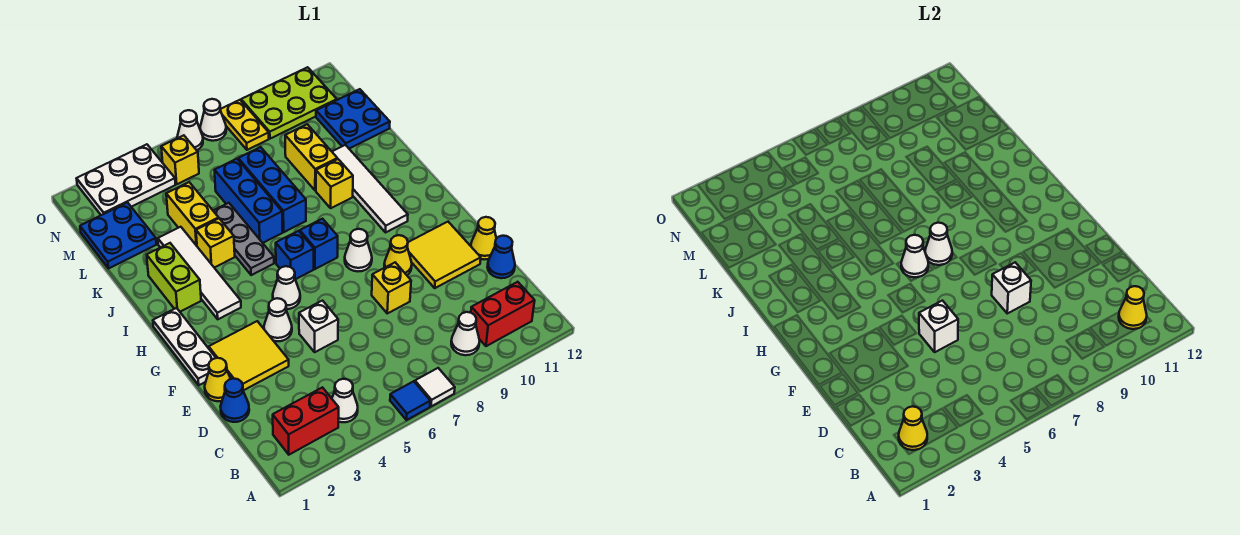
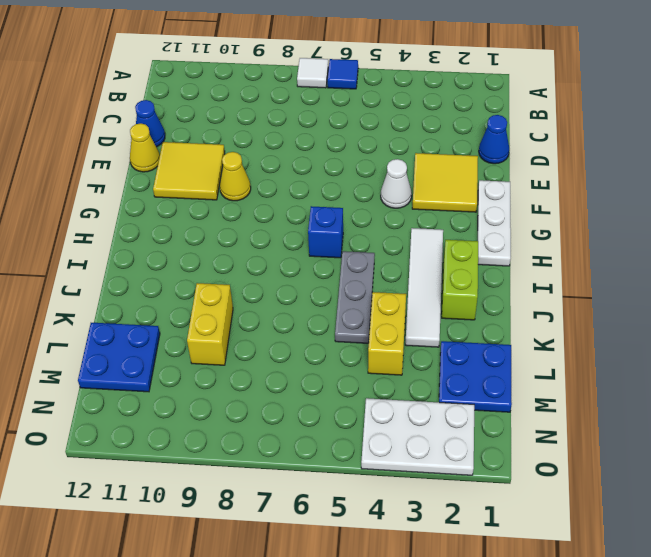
none -> red brick B2:B3 level 1
none -> white cone B4 level 1
none -> white cone B9 level 1
none -> red brick B10:B11 level 1

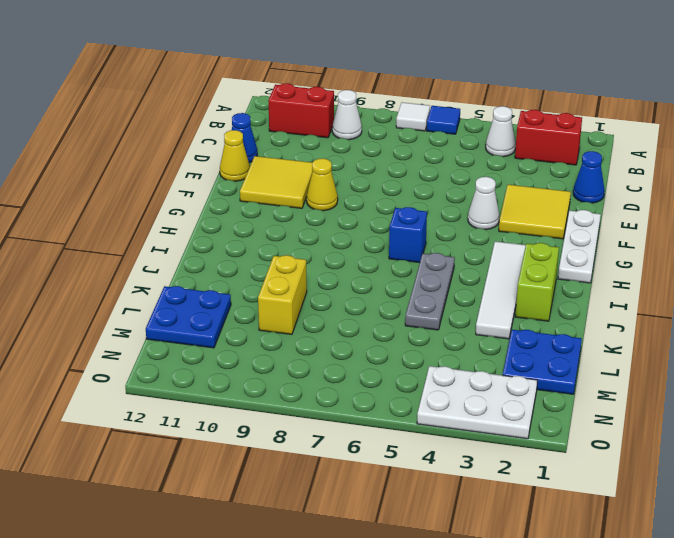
none -> yellow cone E1 level 1
none -> white brick E5 level 1
none -> yellow brick E8 level 1
none -> white cone G5 level 1

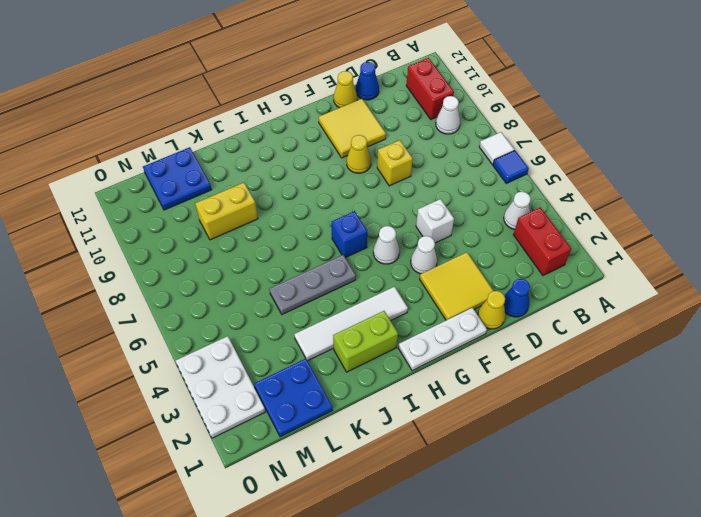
none -> white cone G8 level 1
none -> blue brick H7 level 1
none -> white tile H10:K10 level 1
none -> yellow brick J4 level 1

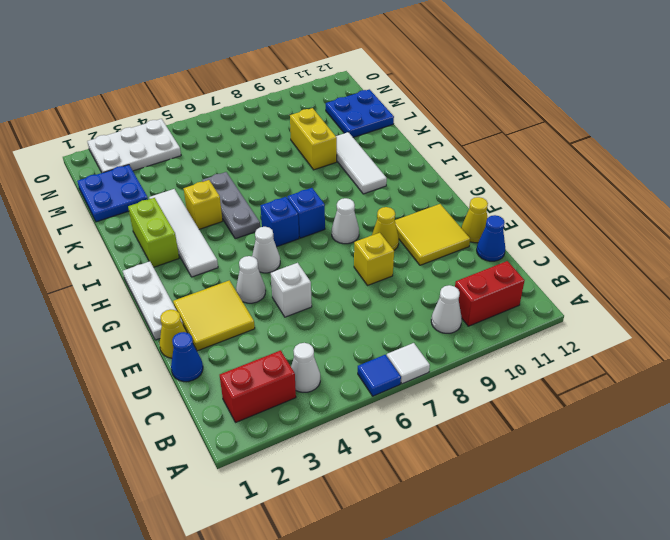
white tile I10:K10 level 1 -> white tile H10:K10 level 1
none -> blue brick J6:L6 level 1
none -> blue brick J7:L7 level 1
none -> yellow brick J9 level 1
none -> yellow brick K4:L4 level 1

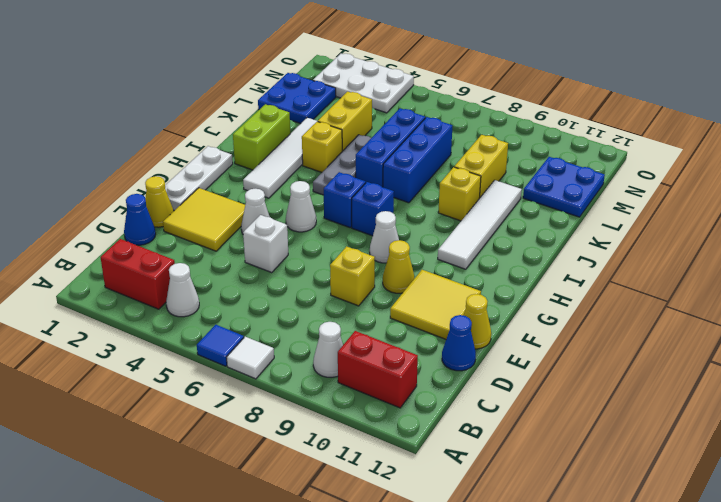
none -> yellow brick N5 level 1
none -> yellow plate N8:O8 level 1
none -> lime plate N9:O11 level 1
none -> white cone O6 level 1

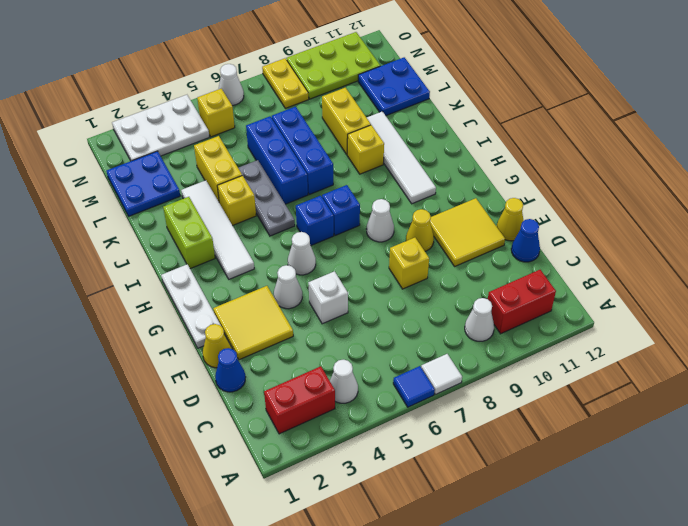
none -> white cone O7 level 1
none -> yellow cone B2 level 2
none -> yellow cone B11 level 2
none -> white brick E5 level 2

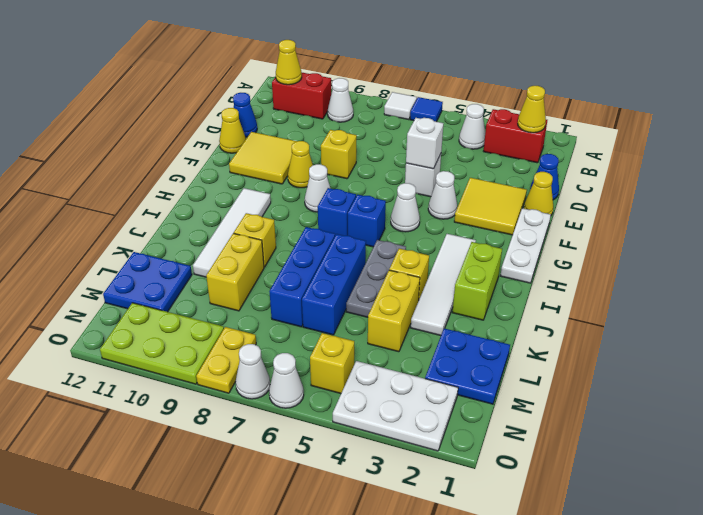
none -> white brick E8 level 2
none -> white cone H6 level 2
none -> white cone H7 level 2

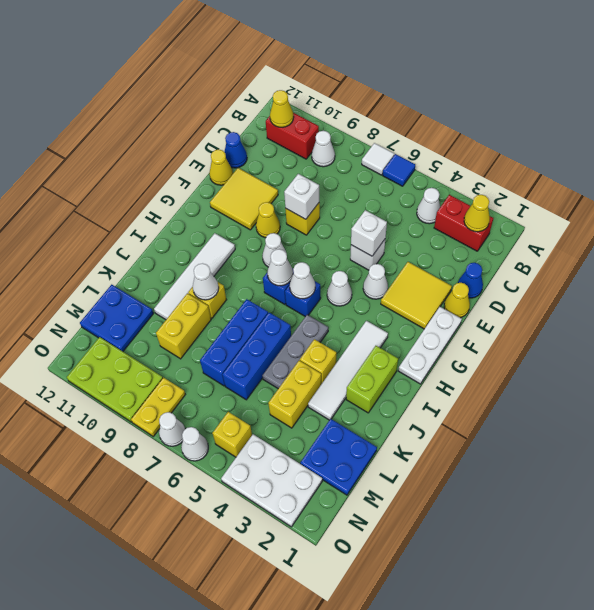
white cone J9 level 2 -> none

